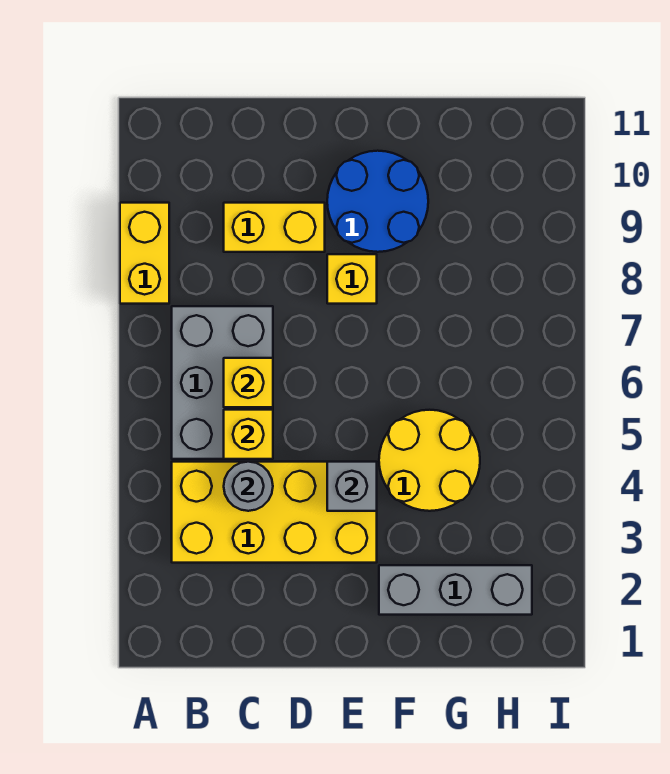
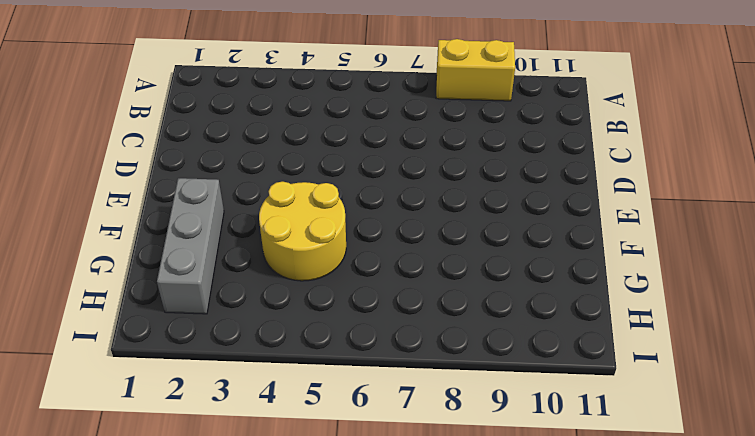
none -> yellow brick B3:E4 level 1
none -> grey brick B5:C7 level 1
none -> yellow brick C9:D9 level 1

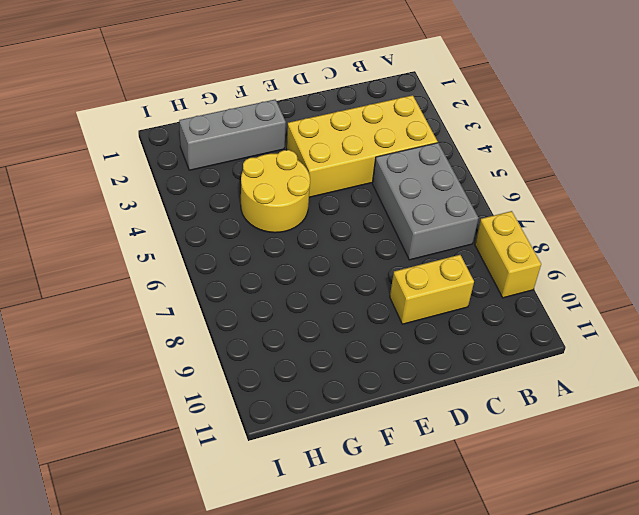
none -> yellow brick E8 level 1
none -> blue round brick E9:F10 level 1
none -> grey round brick C4 level 2

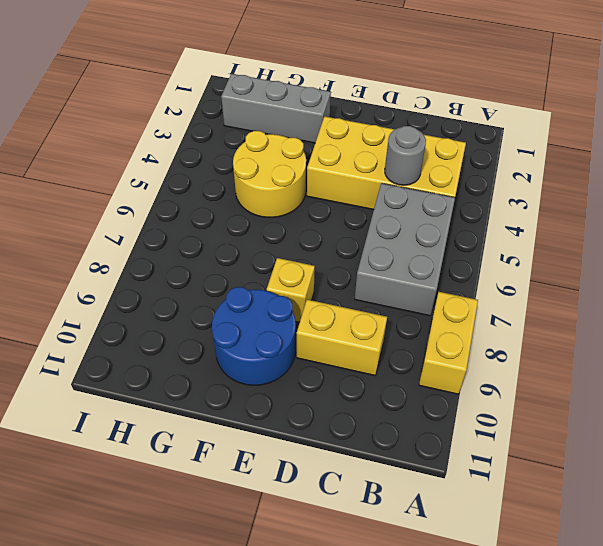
none -> yellow brick C5 level 2
none -> yellow brick C6 level 2
none -> grey brick E4 level 2

